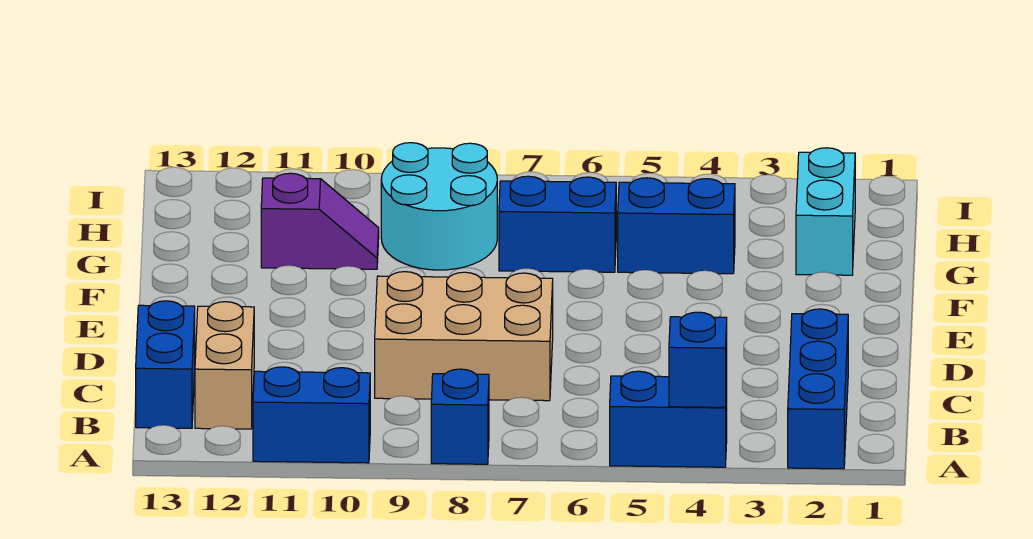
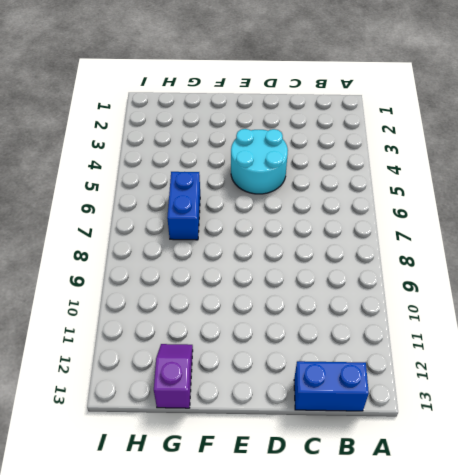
cyan round brick D4:E5 level 1 -> cyan round brick G8:H9 level 1
purple slope G12:G13 level 1 top 13 -> purple slope G10:G11 level 1 top 11
none -> blue brick A2:C2 level 1
none -> blue brick A4:A5 level 1
none -> blue brick A8 level 1

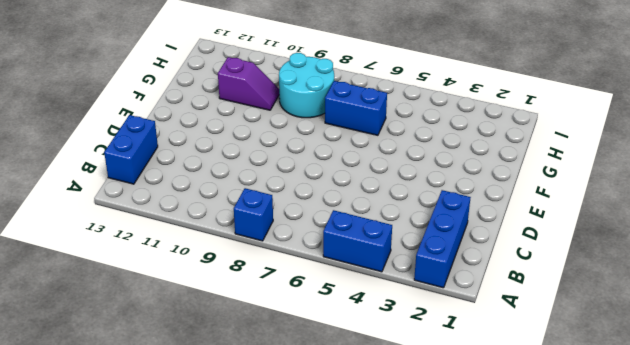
none -> blue brick A10:A11 level 1
none -> tan brick B12:C12 level 1
none -> tan brick C7:D9 level 1

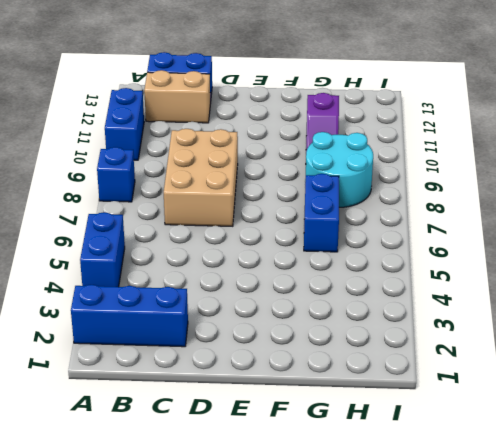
none -> cyan brick G2:H2 level 1
none -> blue brick G4:G5 level 1
none -> blue brick A4 level 2

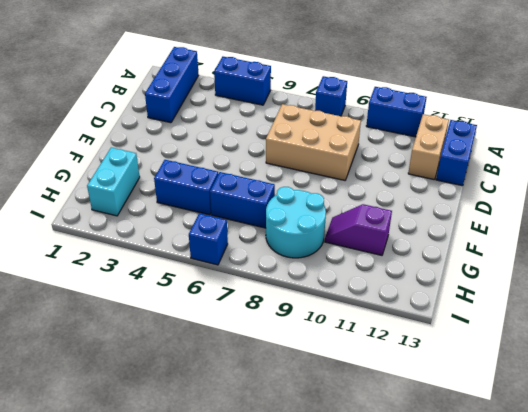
blue brick I6 level 1 -> blue brick A4 level 2

